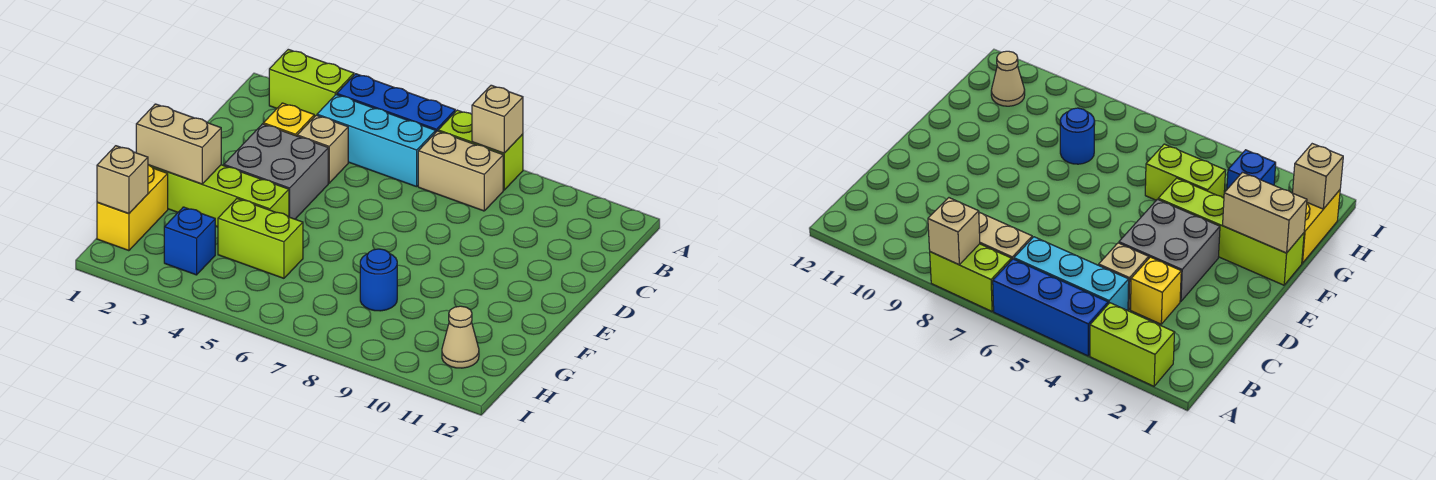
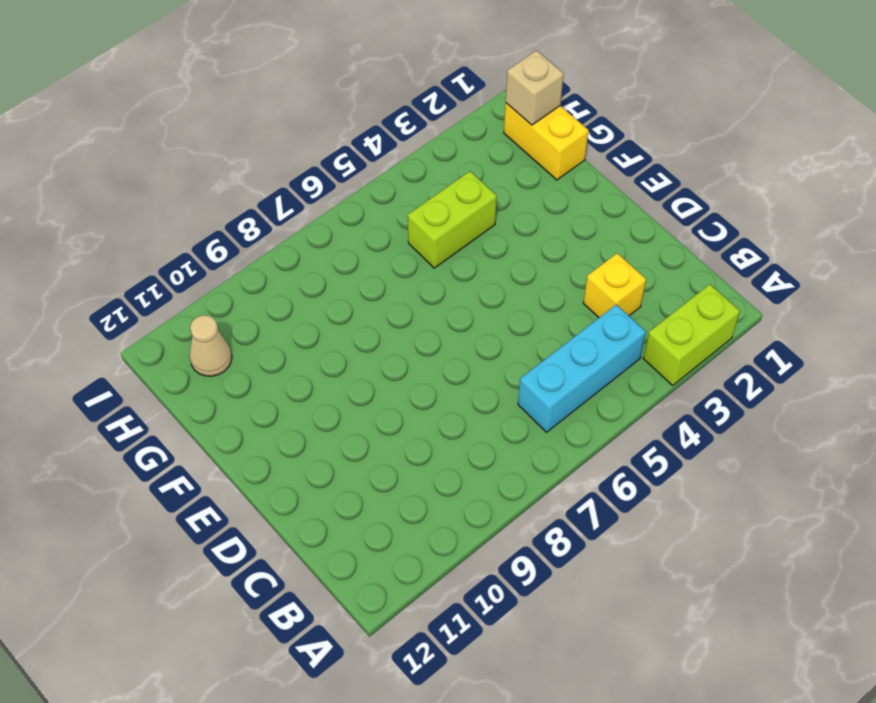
none -> blue brick A4:A6 level 1
none -> lime brick A7:A8 level 1
none -> tan brick B7:B8 level 1

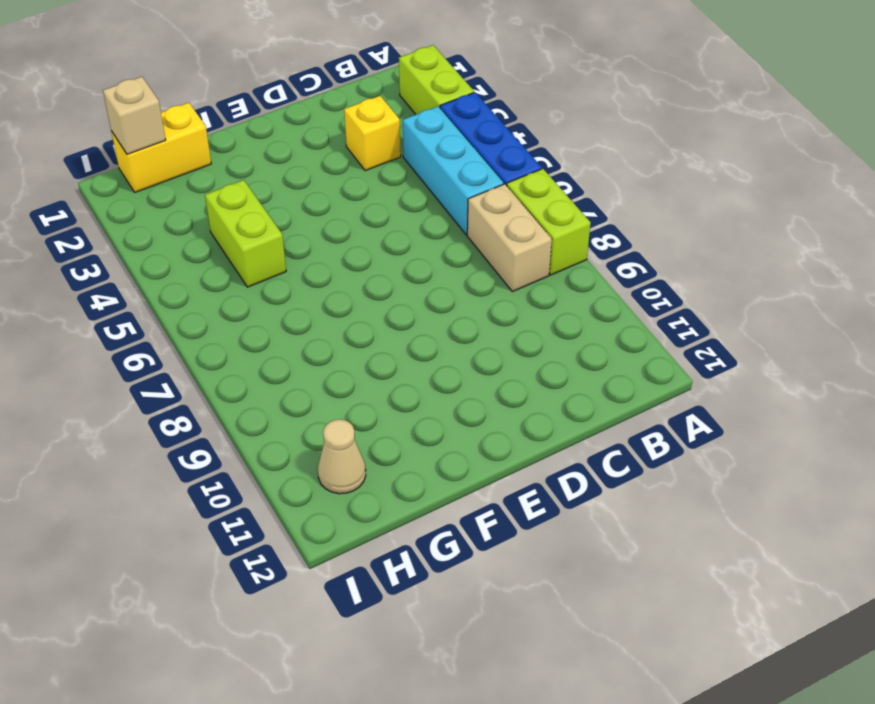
none -> tan brick C4 level 1
none -> grey brick D3:E4 level 1
none -> lime brick F1:F4 level 1

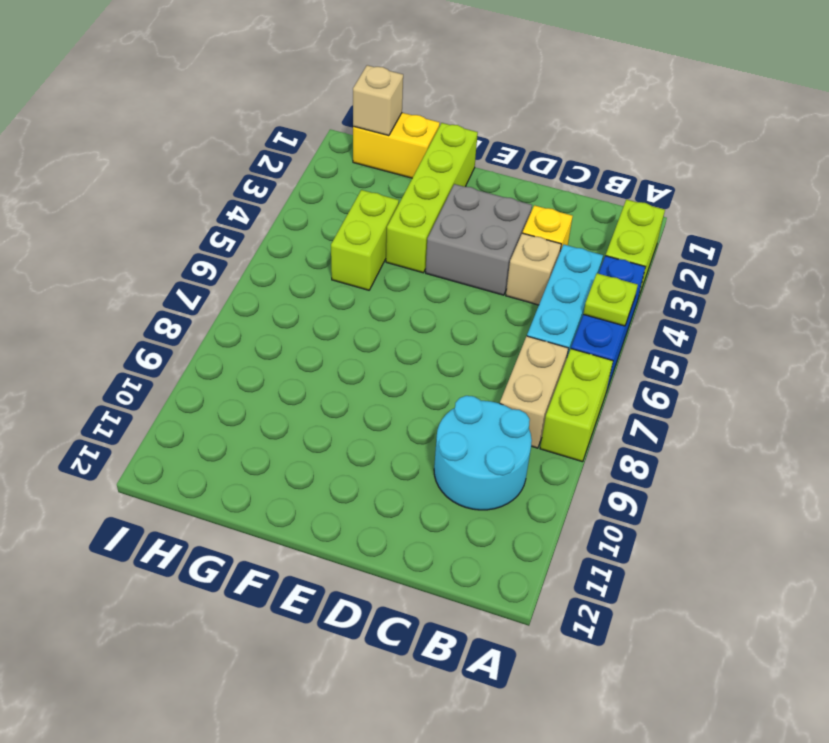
lime plate A5 level 2 -> none
cyan round brick B9:C10 level 1 -> none
none -> blue round brick G8 level 1
none -> blue brick H3 level 1
none -> tan cone H11 level 1

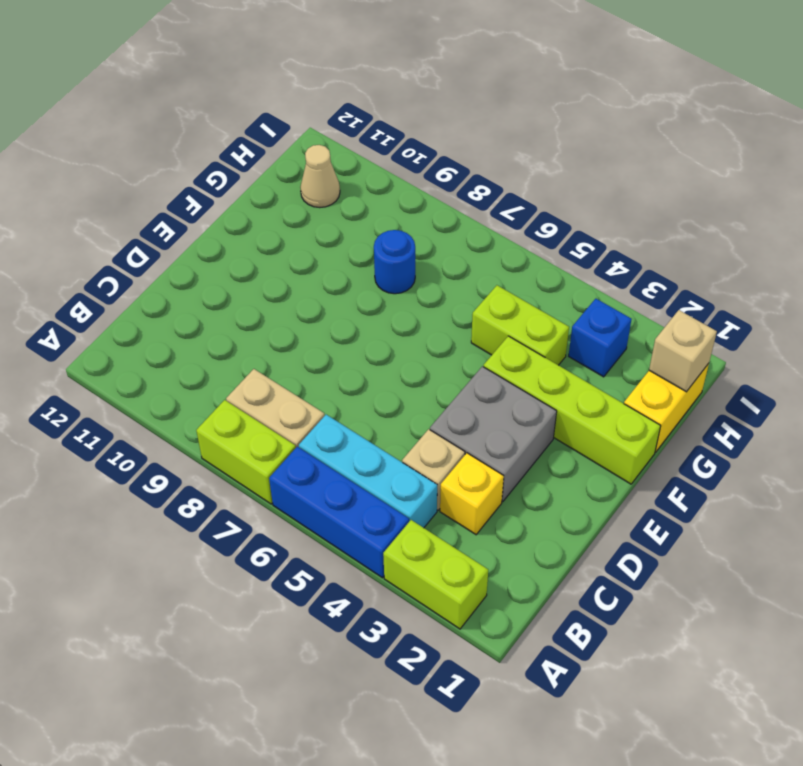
none -> tan brick A8 level 2
none -> tan brick F1:F2 level 2

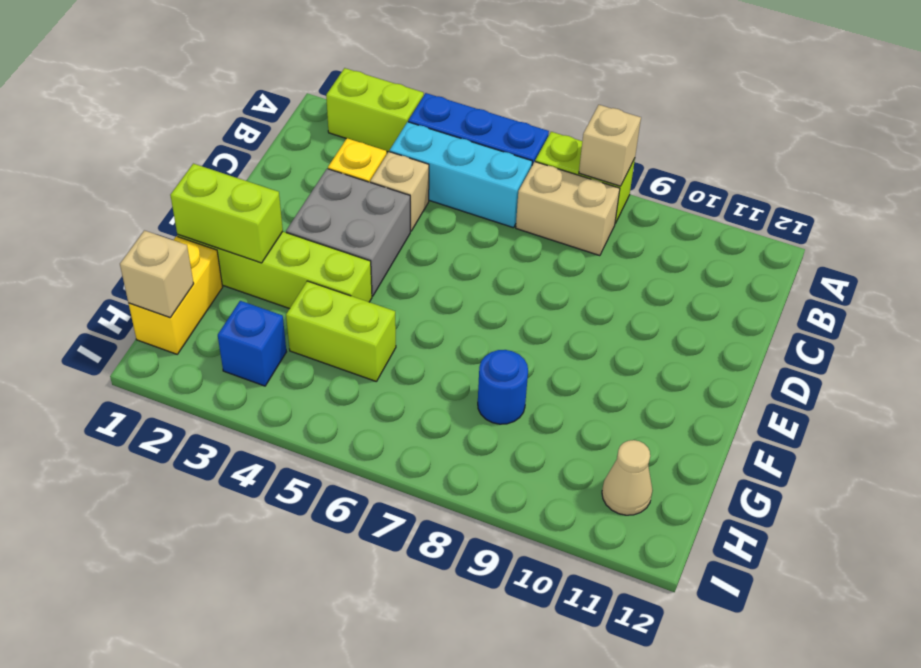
lime brick F1:F2 level 2 -> tan brick F1:F2 level 2

